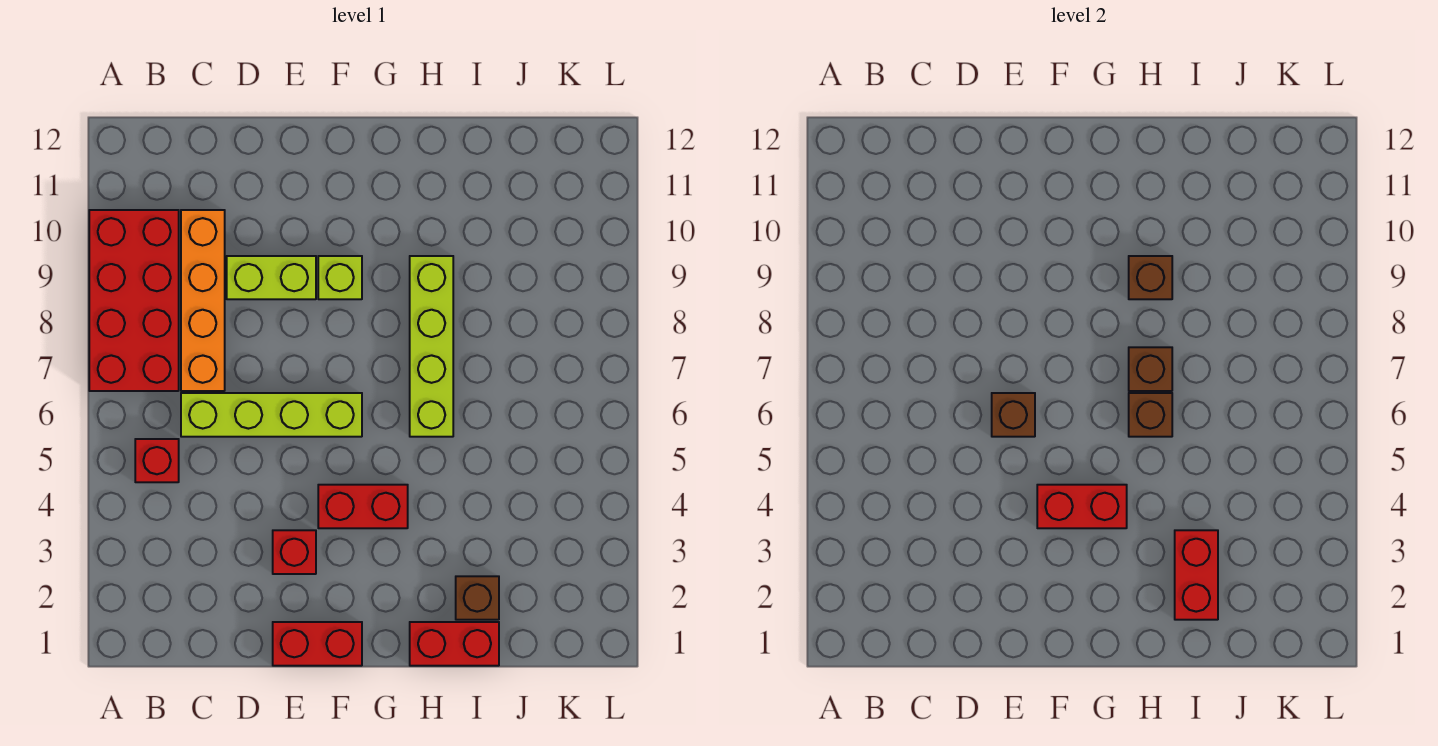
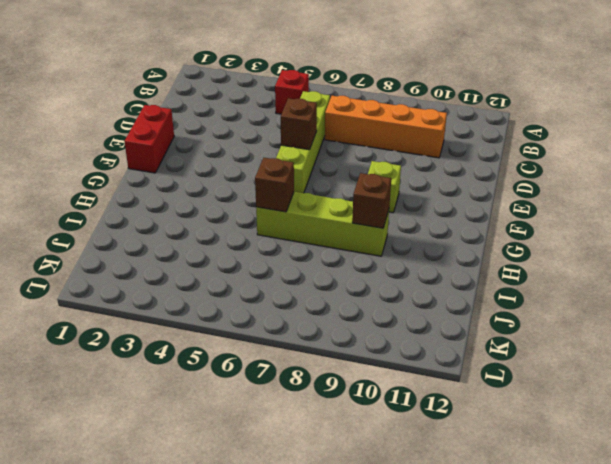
none -> red brick A7:B10 level 1
none -> lime brick D9:E9 level 1
none -> red brick E3 level 1

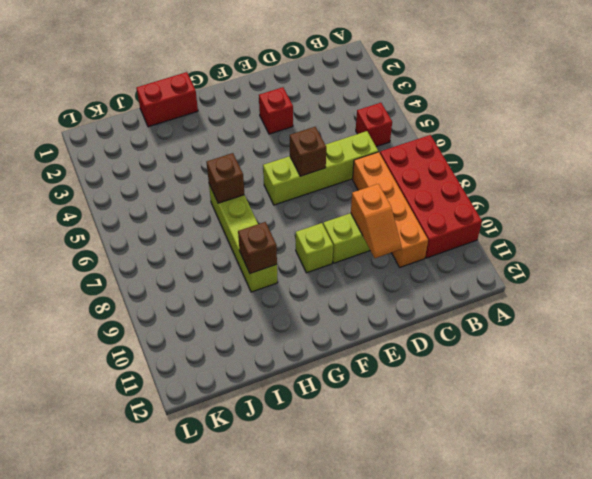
orange slope D9:D10 level 2 top 9 -> none
none -> red brick E1:F1 level 1
none -> red brick F4:G4 level 1
none -> brown brick I2 level 1

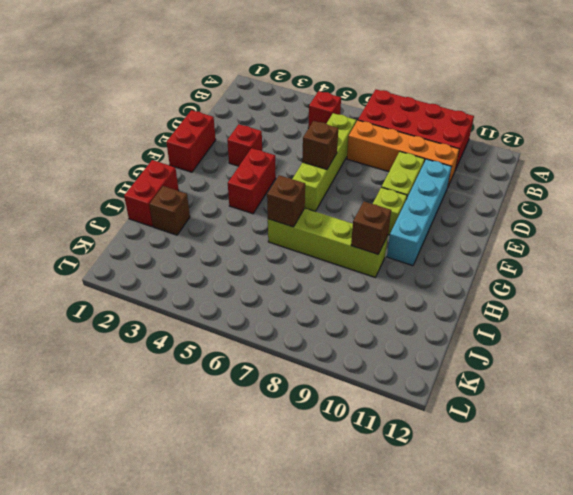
cyan brick D10:G10 level 1 -> none
none -> red brick F4:G4 level 2
none -> brown brick H7 level 2
none -> red brick I2:I3 level 2

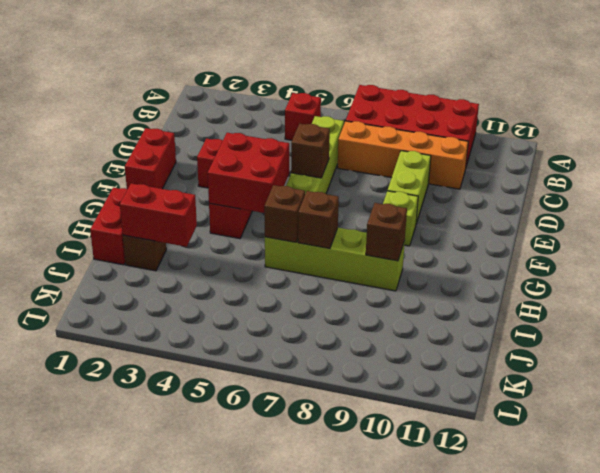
red brick F4:G5 level 2 -> red brick F4:G4 level 2

